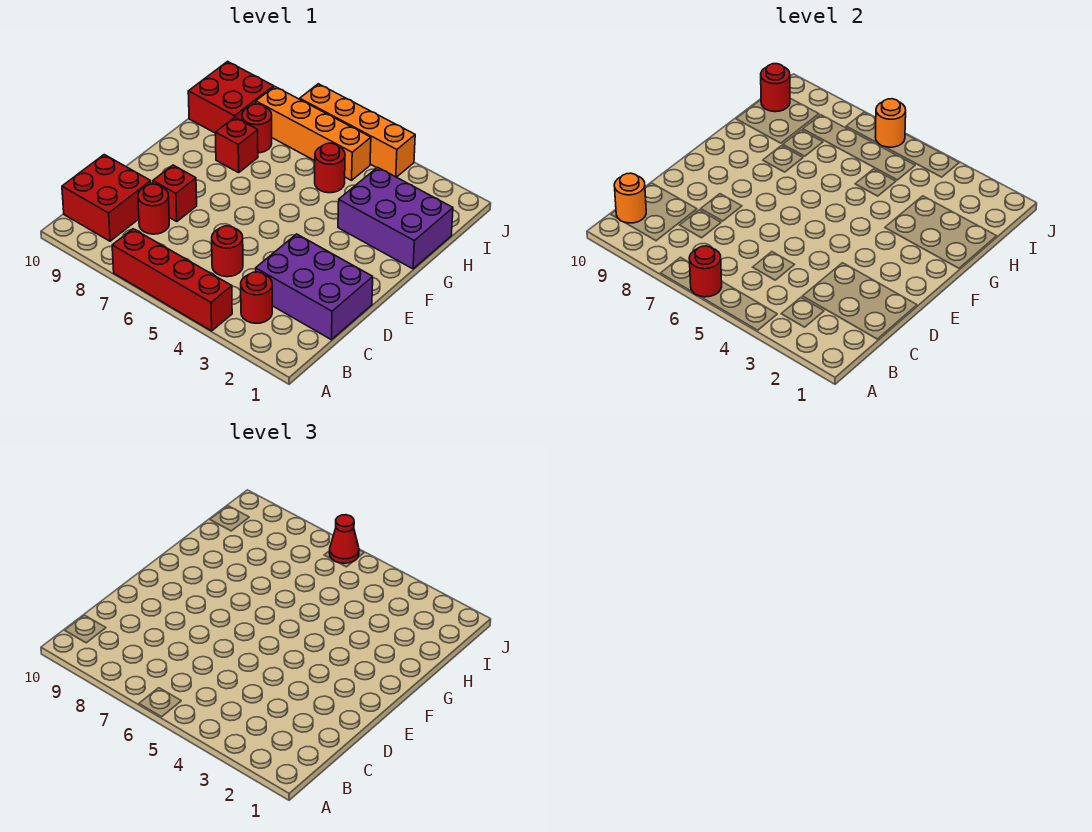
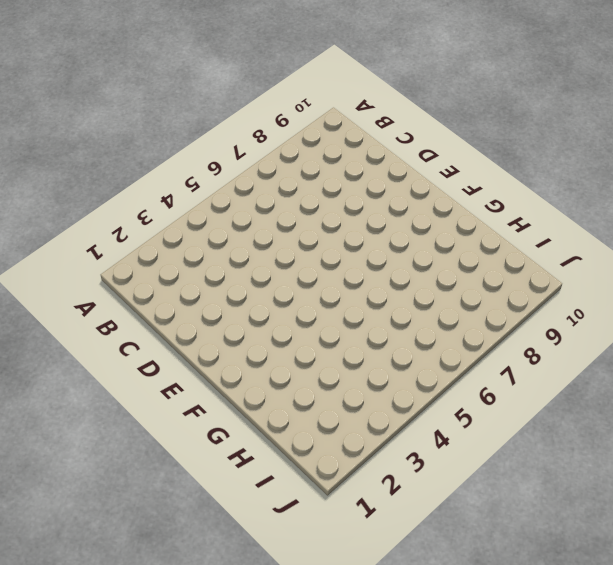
none -> red brick A4:A7 level 1
none -> red round brick B3 level 1
none -> red brick B9:C10 level 1

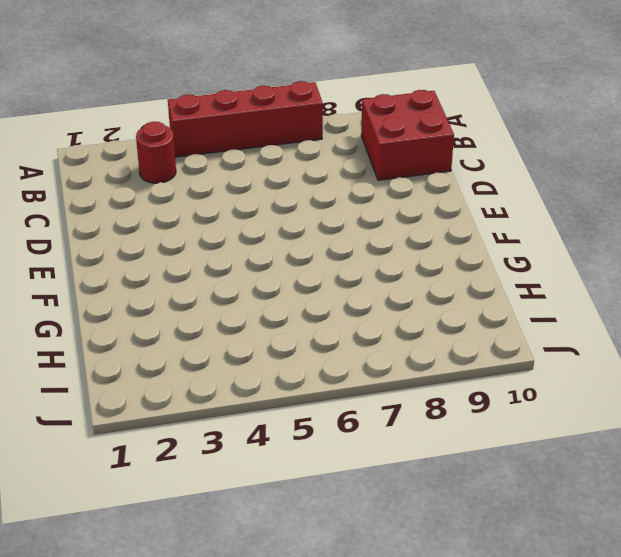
none -> purple brick C1:D3 level 1
none -> red round brick C5 level 1
none -> red round brick C8 level 1

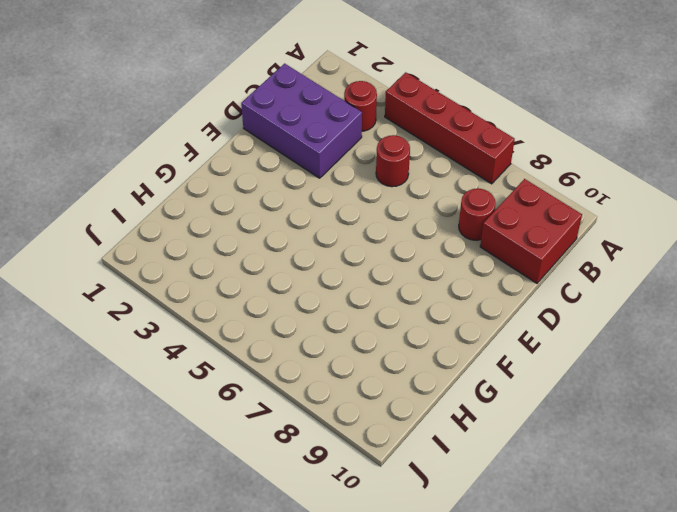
none -> red brick D8 level 1
none -> purple brick G1:H3 level 1
none -> red brick G8 level 1

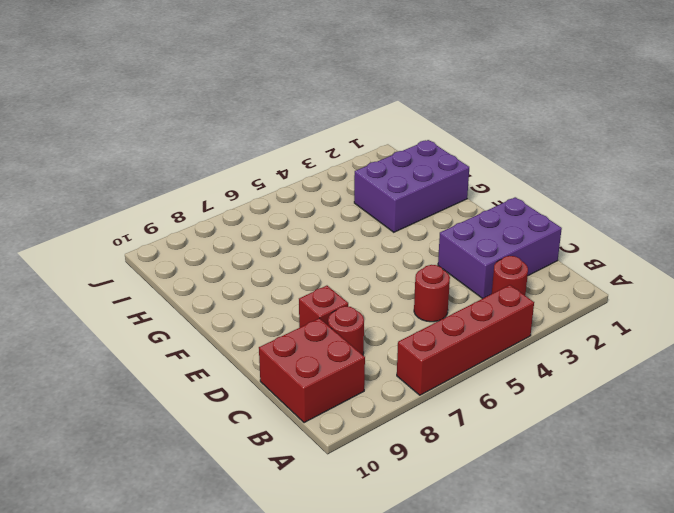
none -> red brick G8 level 1
none -> red round brick H5 level 1
none -> red round brick H8 level 1

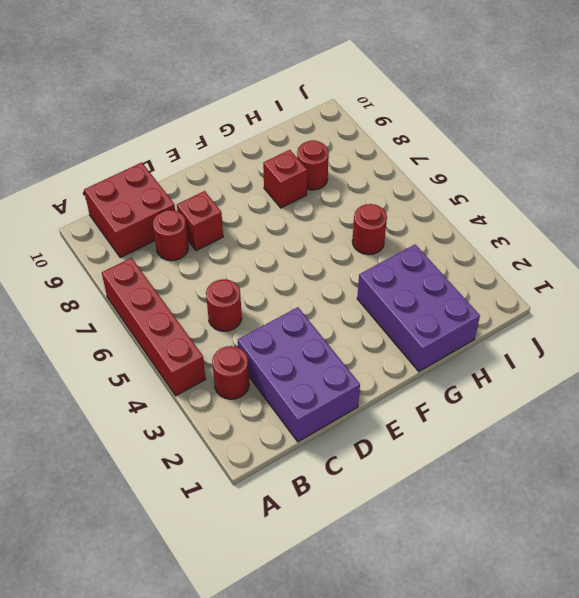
none -> red brick H9:I10 level 1
none -> orange brick I5:I8 level 1
none -> orange brick J4:J7 level 1

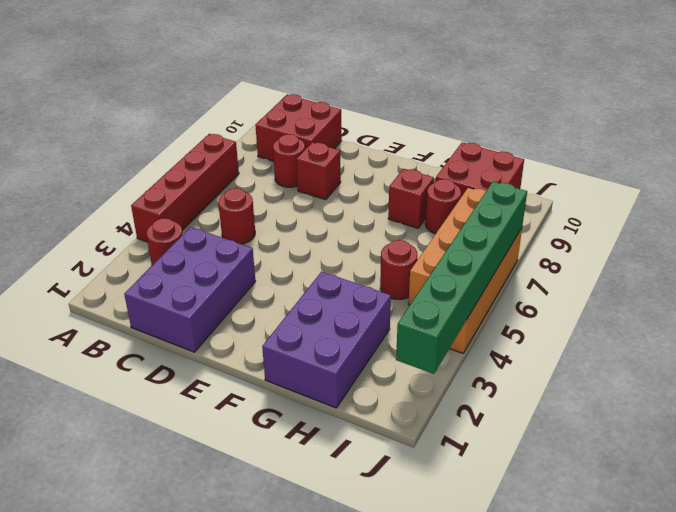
green brick J2:J7 level 2 -> orange round brick J6 level 2
none -> red round brick A6 level 2
none -> orange round brick B10 level 2
none -> red round brick I10 level 2

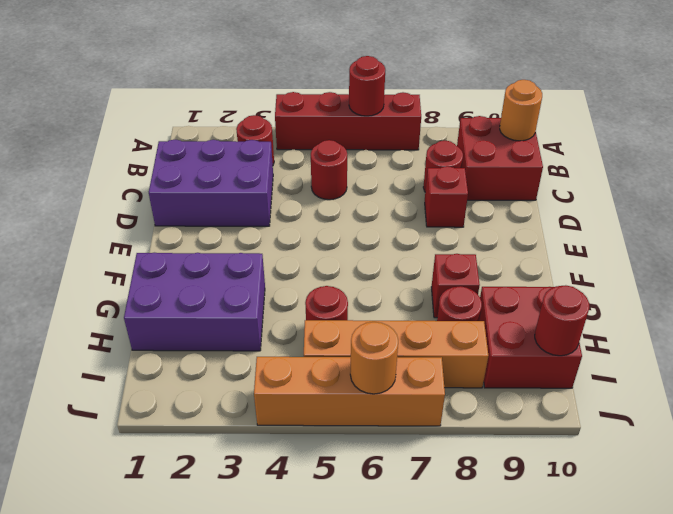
none -> red cone J6 level 3

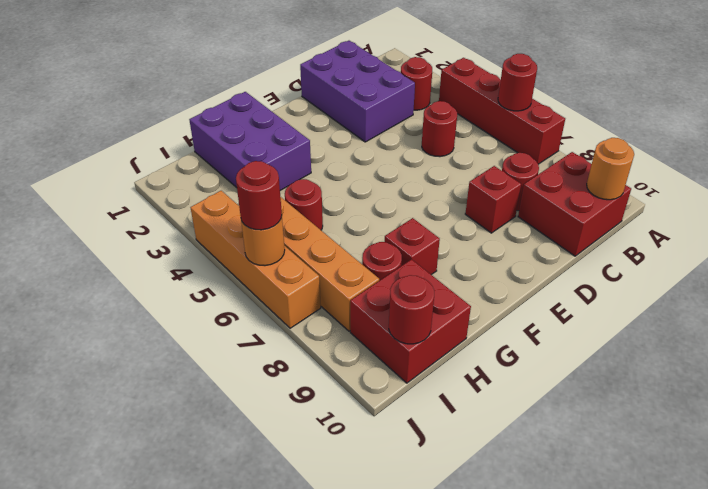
red round brick J6 level 3 -> red cone J6 level 3

